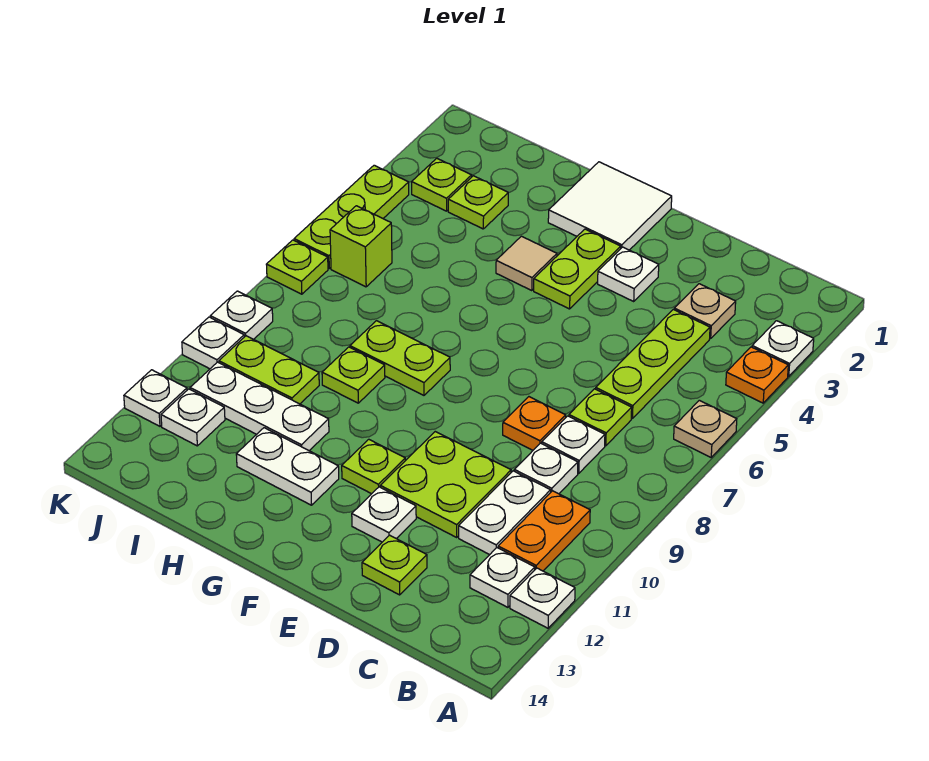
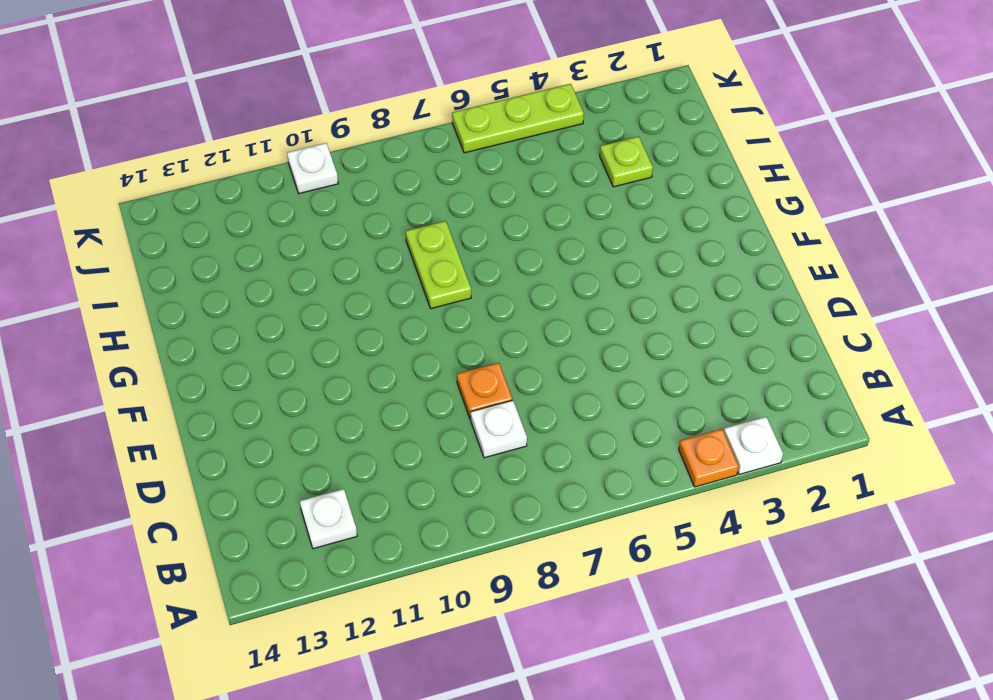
none -> tan plate A6 level 1
none -> white plate A12 level 1
none -> orange plate B10:B11 level 1
none -> tan plate C3 level 1

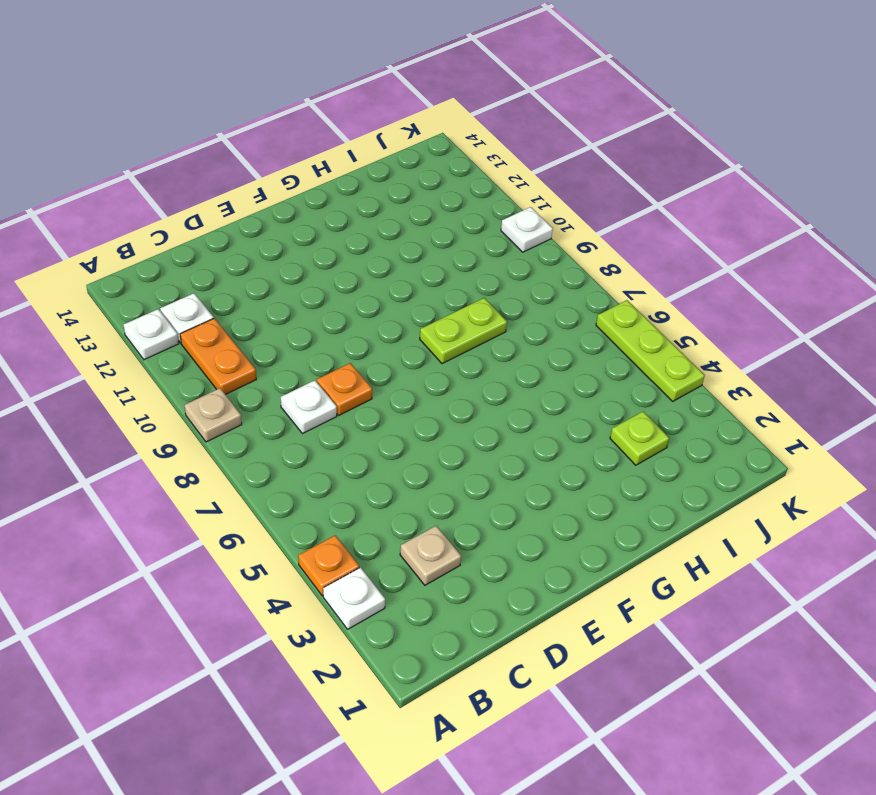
tan plate A9 level 1 -> tan plate A6 level 1
none -> lime plate C4:C6 level 1
none -> lime plate C7 level 1
none -> white plate C9 level 1
none -> white plate C10:C11 level 1

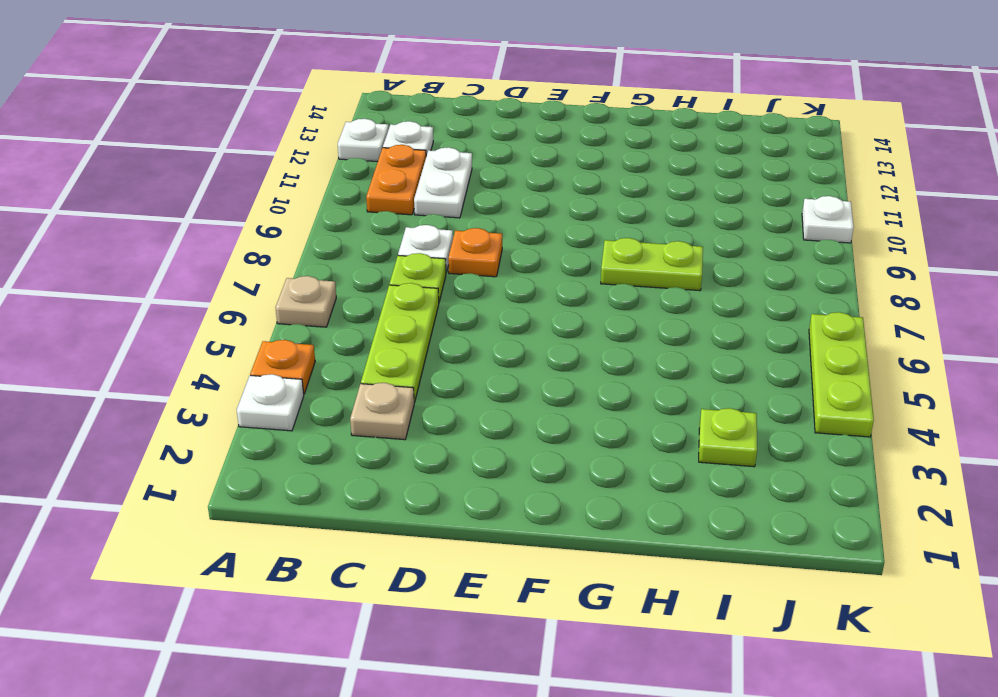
none -> white plate C9 level 1
none -> lime plate D10:E11 level 1
none -> lime plate D13 level 1
none -> white plate E3 level 1

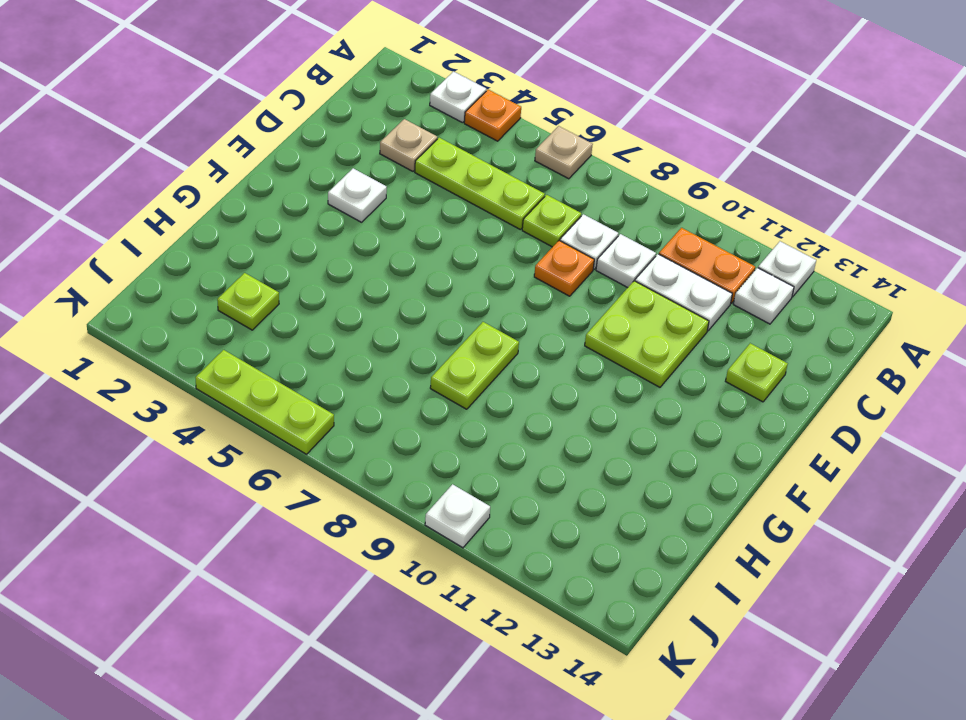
none -> white plate E12 level 1
none -> white tile F1:G2 level 1
none -> lime plate F3:F4 level 1
none -> lime plate F11 level 1

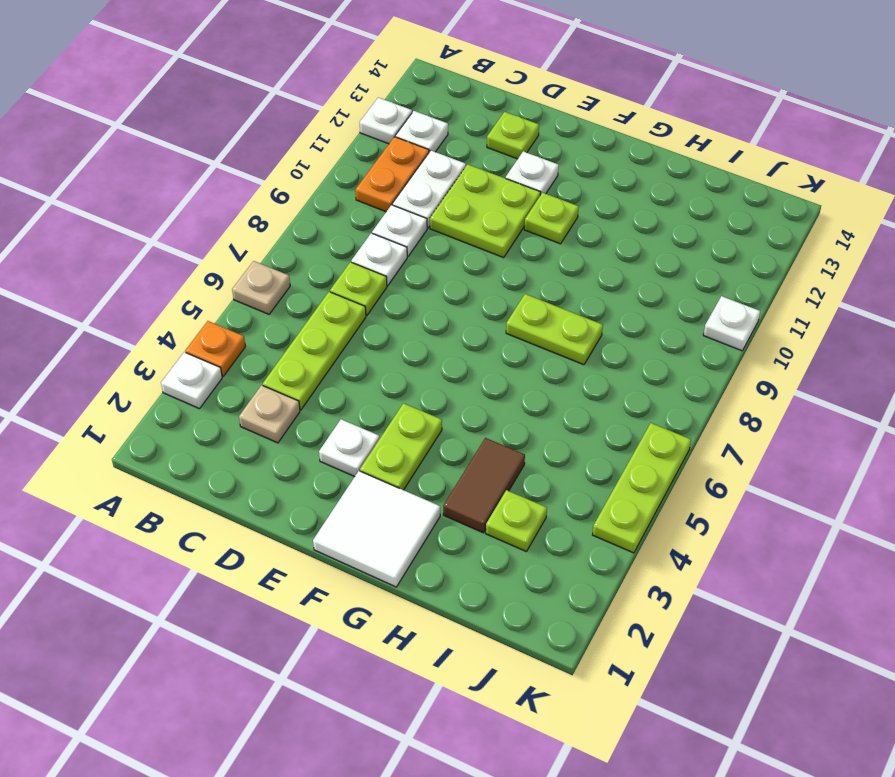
brown tile H3:H4 level 1 -> none
none -> orange plate D8 level 1
none -> tan tile G4 level 1
none -> white plate G12:H12 level 1
none -> lime plate H9 level 1

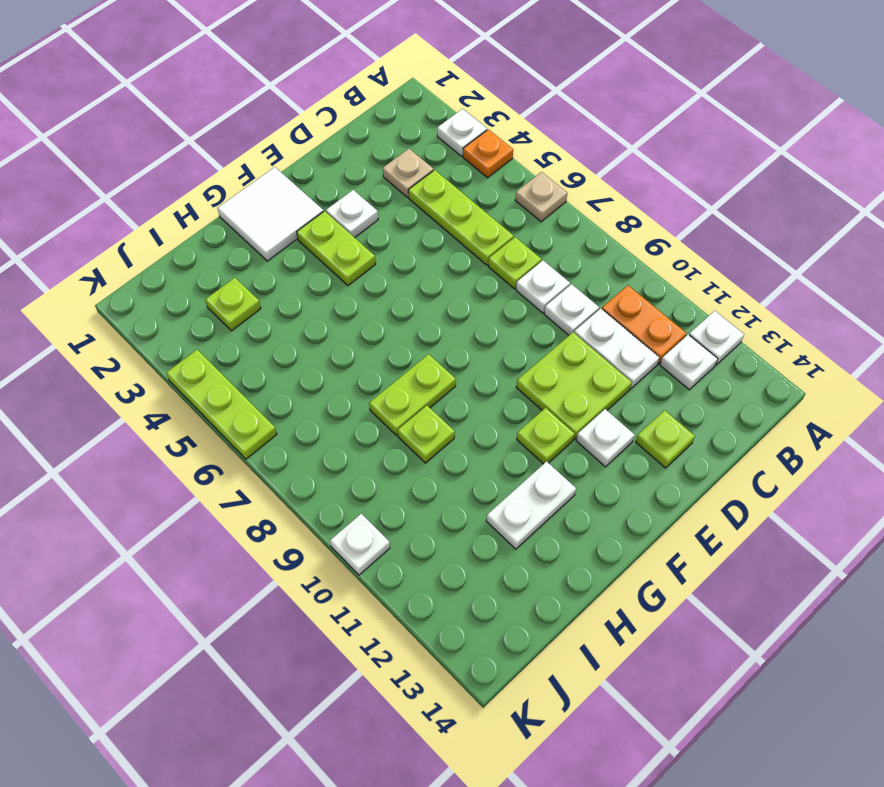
none -> orange plate D8 level 1
none -> tan tile G4 level 1
none -> white plate H11:J11 level 1
none -> lime plate I10:J10 level 1

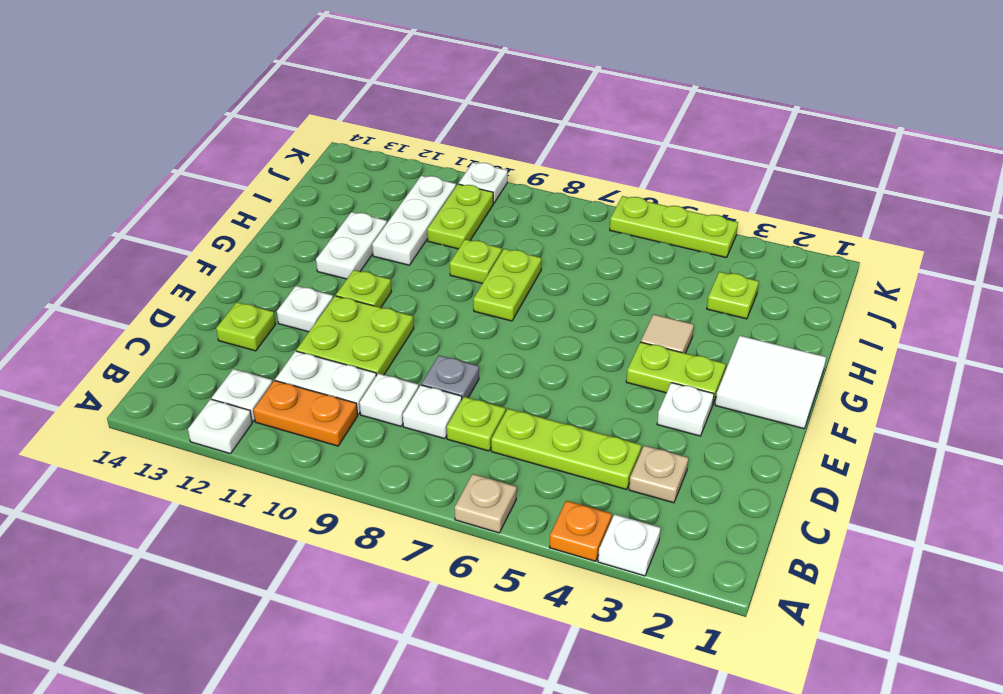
grey plate D8 level 1 -> orange plate D8 level 1
none -> lime plate J3 level 1
none -> lime brick J6 level 1
none -> white plate J12 level 1
none -> lime plate K7 level 1

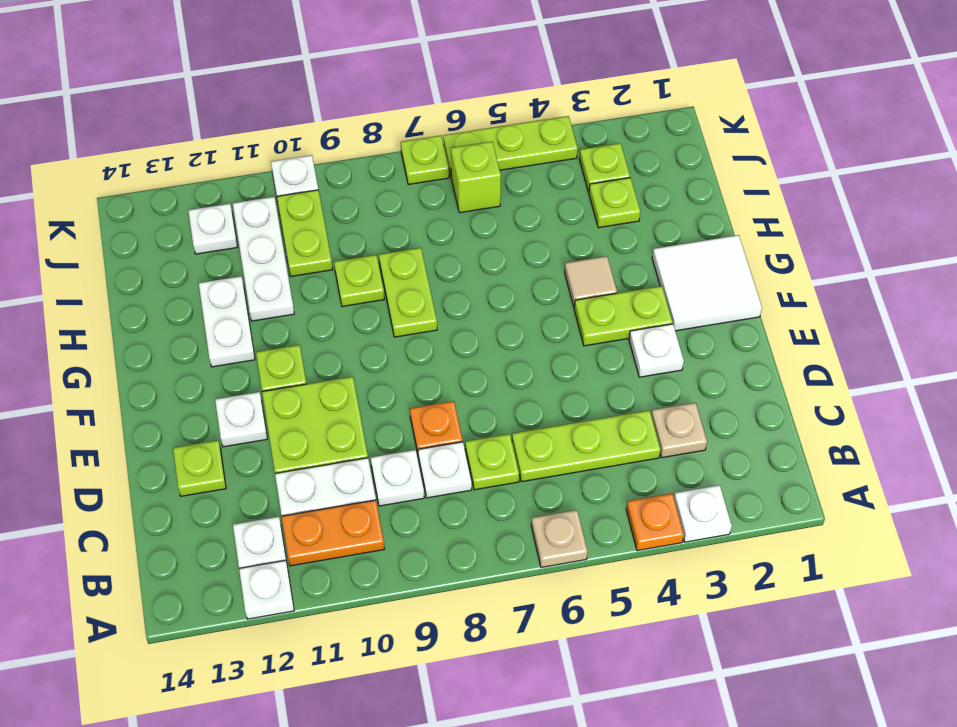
none -> white plate K9 level 1
none -> white plate K12 level 1

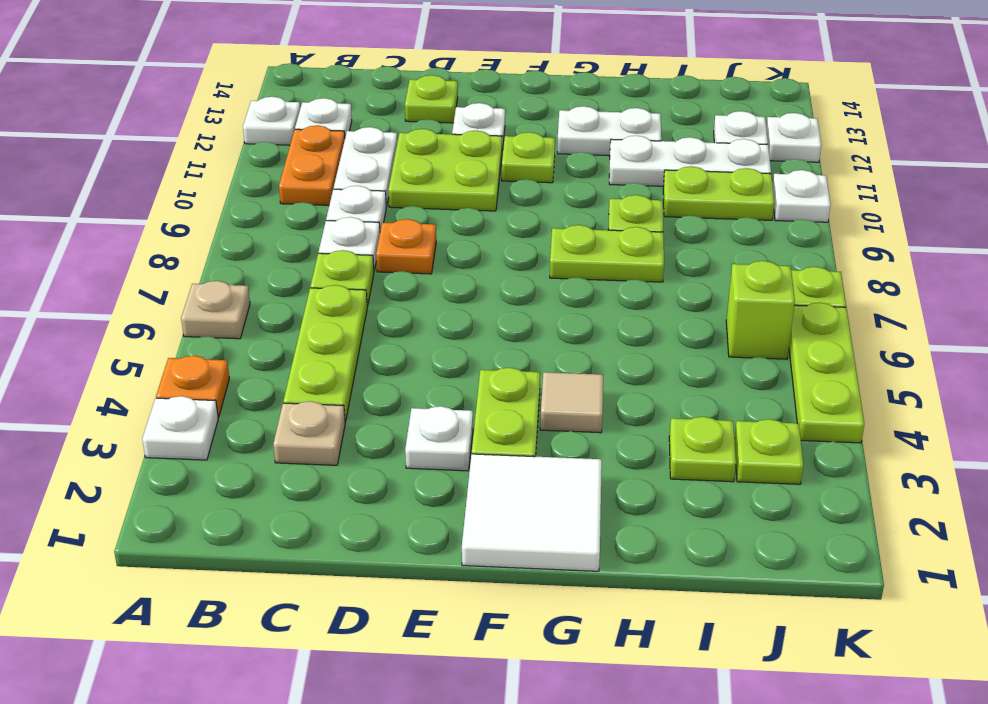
none -> white plate K9 level 1

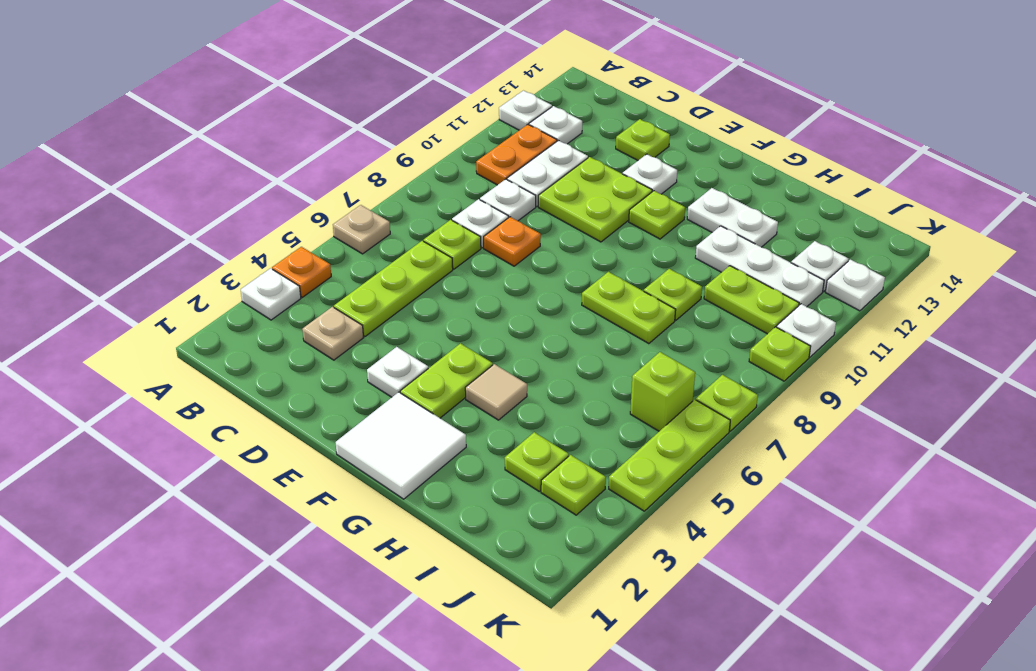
lime plate K9 level 1 -> white plate K9 level 1

